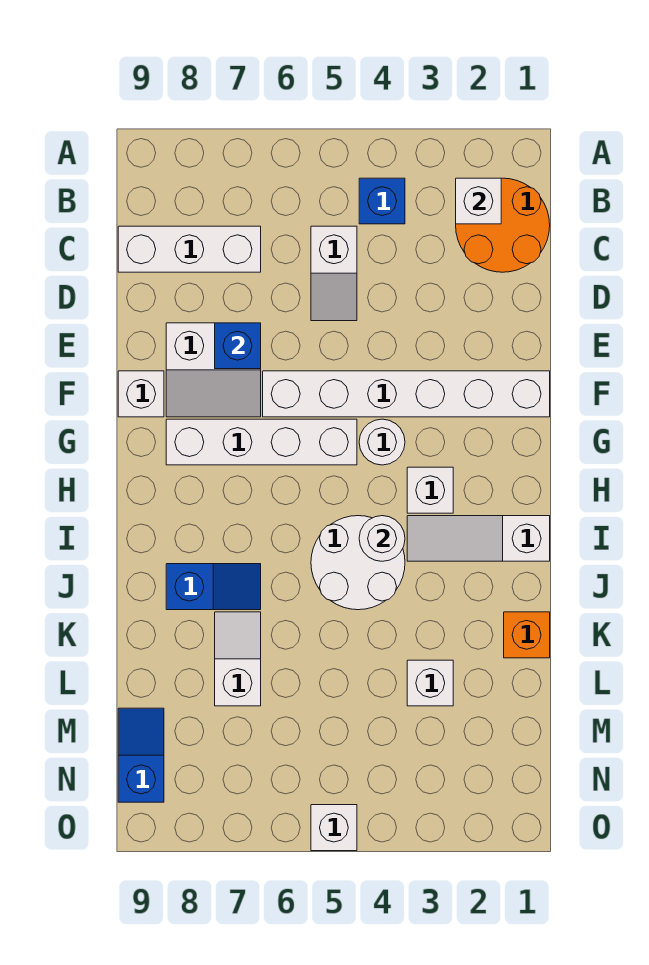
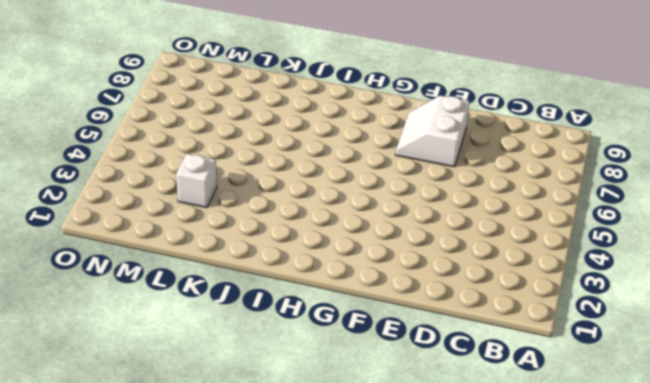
none -> orange round brick B1:C2 level 1
none -> blue brick B4 level 1
none -> white slope C5:D5 level 1 top C

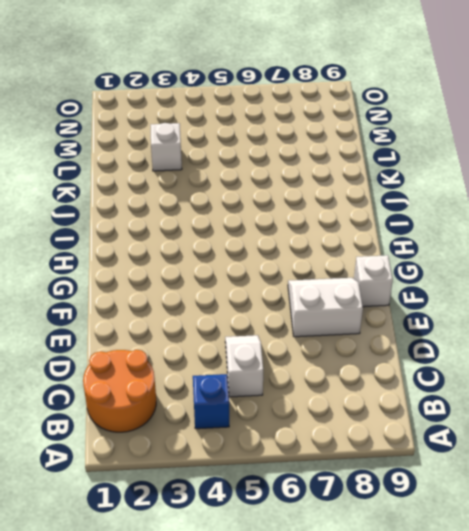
none -> white brick C7:C9 level 1
none -> white brick F1:F6 level 1
none -> white round brick G4 level 1

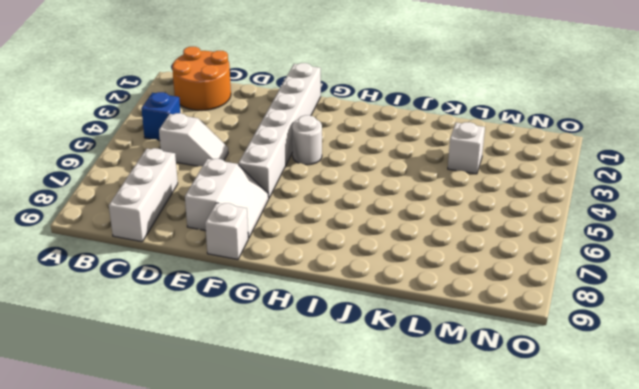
none -> white brick G5:G8 level 1
none -> white brick H3 level 1
none -> white slope I1:I3 level 1 top 1

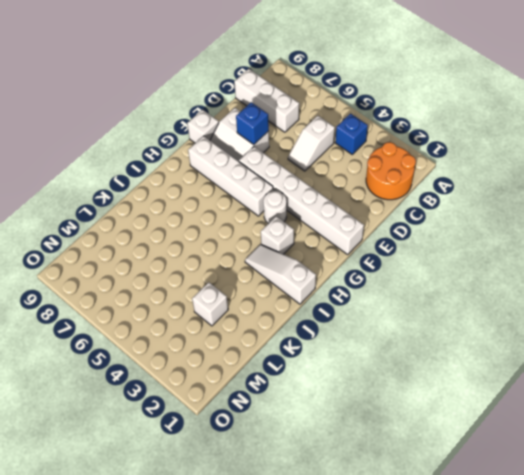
none -> white round brick I4:J5 level 1
none -> blue slope J7:J8 level 1 top 8
none -> orange brick K1 level 1

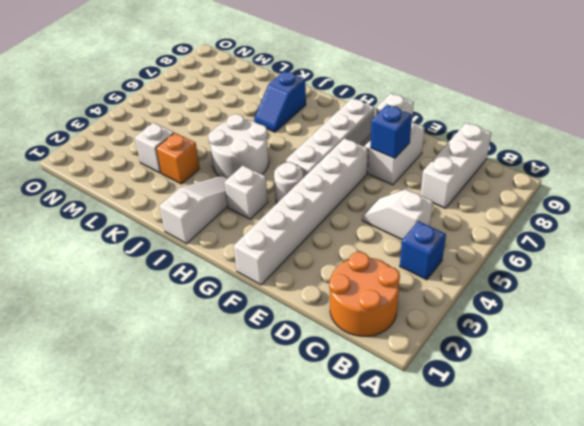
orange brick K3 level 1 -> orange brick K1 level 1
none -> white slope K7:L7 level 1 top L
none -> blue slope M9:N9 level 1 top N
none -> white brick O5 level 1

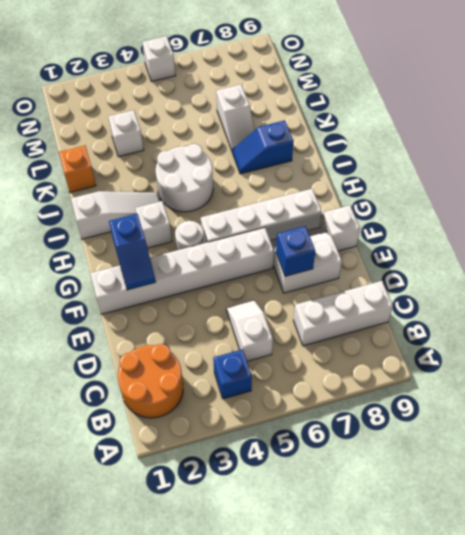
blue slope F2:G2 level 2 top G -> blue slope M9:N9 level 1 top N
none -> white brick B2 level 2
none -> white round brick I4 level 2

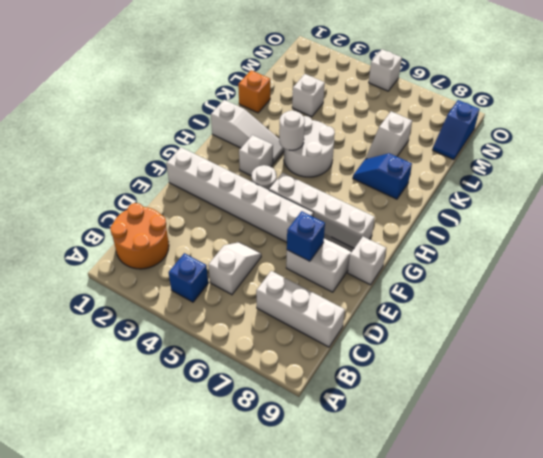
none -> white brick B2 level 2

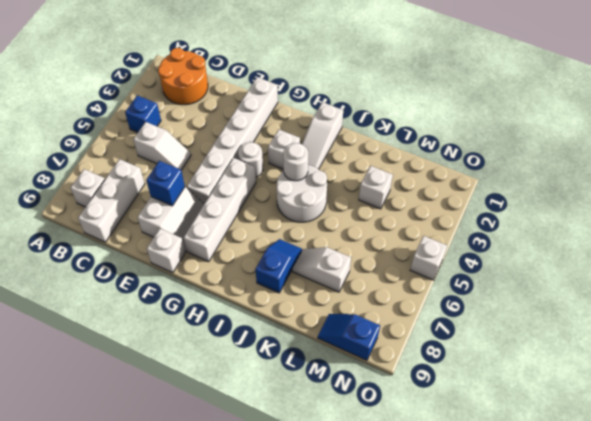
white brick B8 level 1 -> white brick B2 level 2
none -> orange brick K1 level 1

